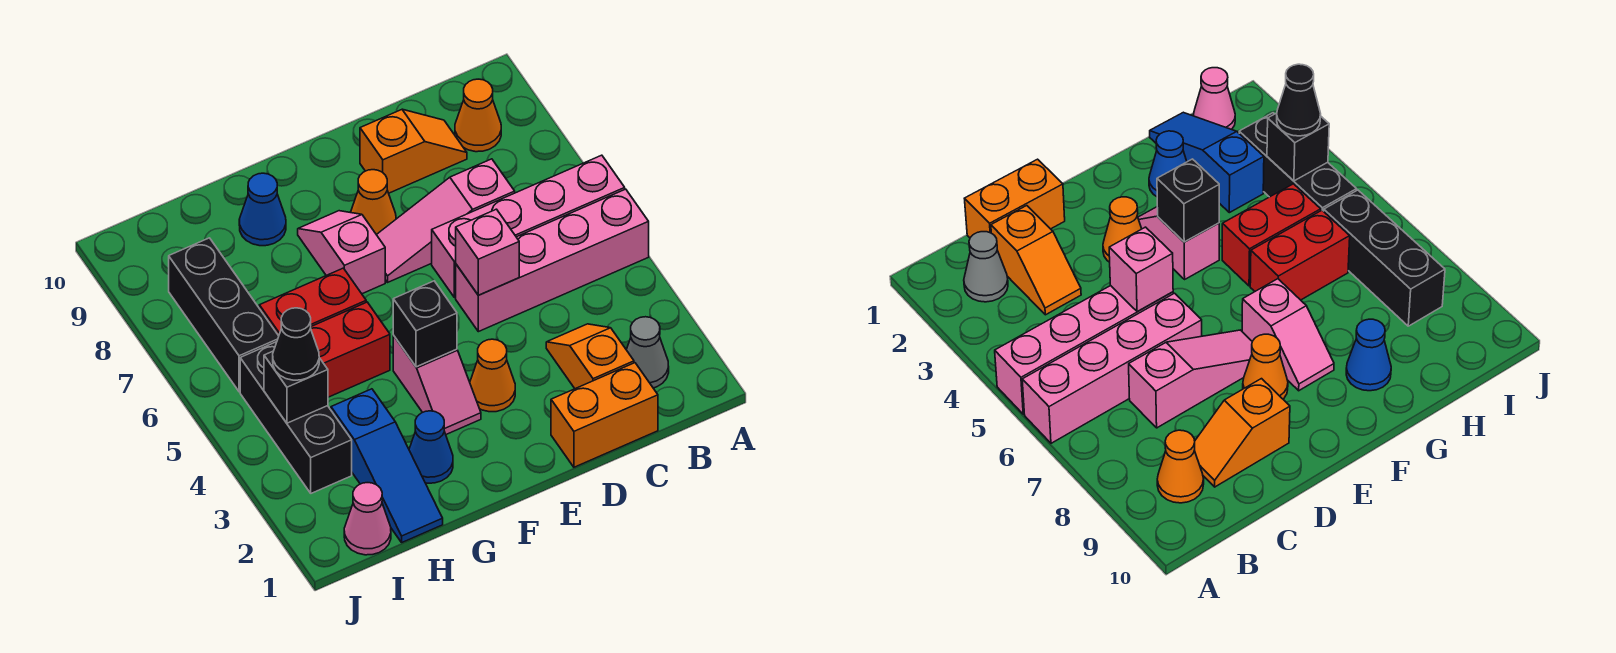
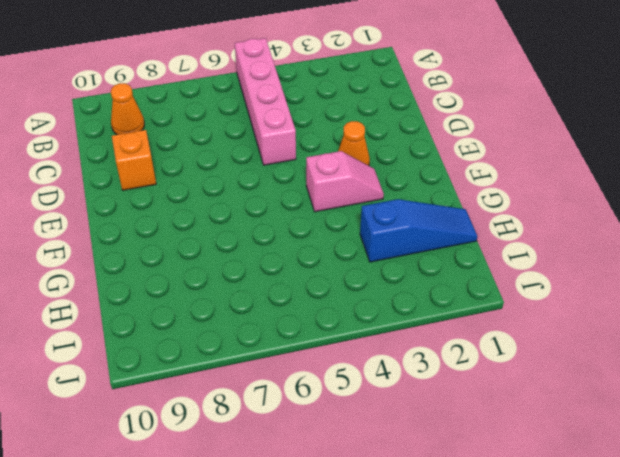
none -> pink brick A6:D6 level 1
none -> grey cone B2 level 1
none -> orange brick C1:D1 level 1

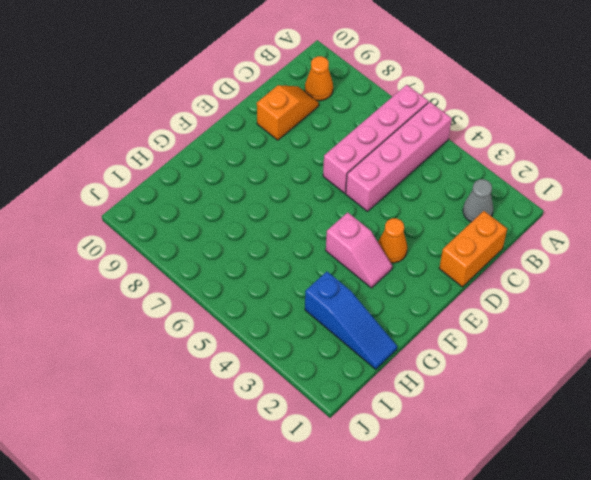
none -> orange slope C2:C3 level 1 top 2
none -> pink slope C7:E7 level 1 top C
none -> orange cone E8 level 1

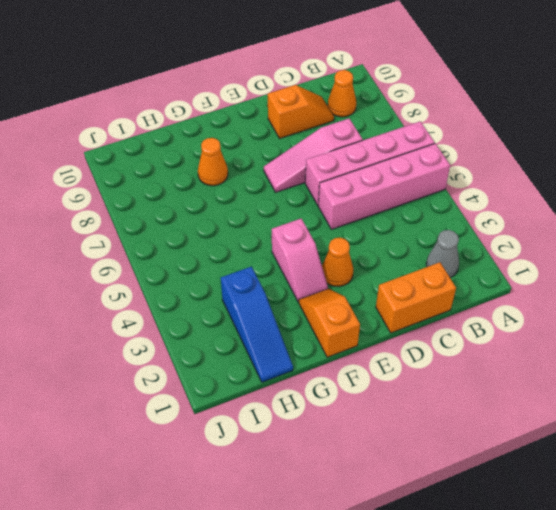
orange slope F1:F2 level 1 top 1 -> orange slope C2:C3 level 1 top 2
orange cone G8 level 1 -> orange cone E8 level 1
none -> pink slope F7:F8 level 1 top 7
none -> blue cone G2 level 1
none -> red brick G5:H5 level 1

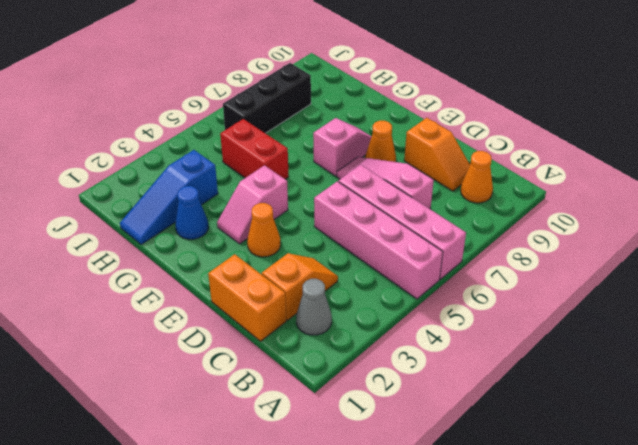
none -> red brick G6:H6 level 1
none -> blue cone G9 level 1
none -> pink cone I1 level 1

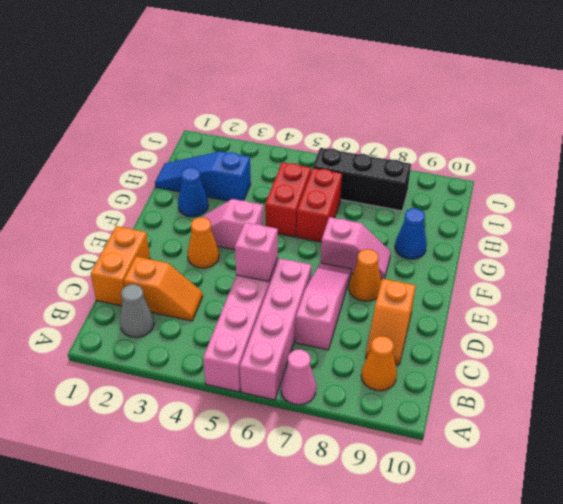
pink cone A7 level 1 -> pink cone I1 level 1
none -> black brick I3:I5 level 1
none -> black brick F4 level 2
none -> black brick I4 level 2

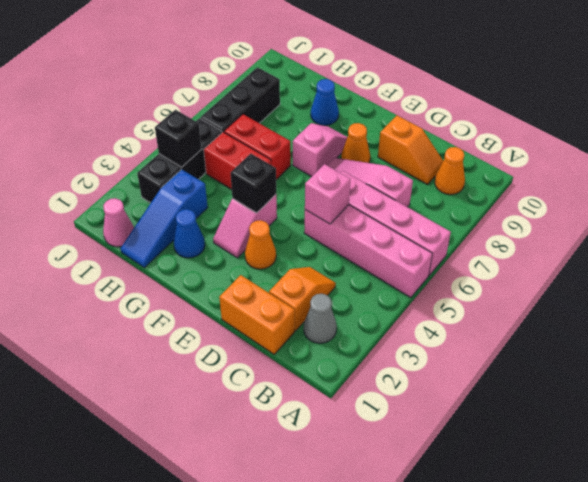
none -> black cone I4 level 3

